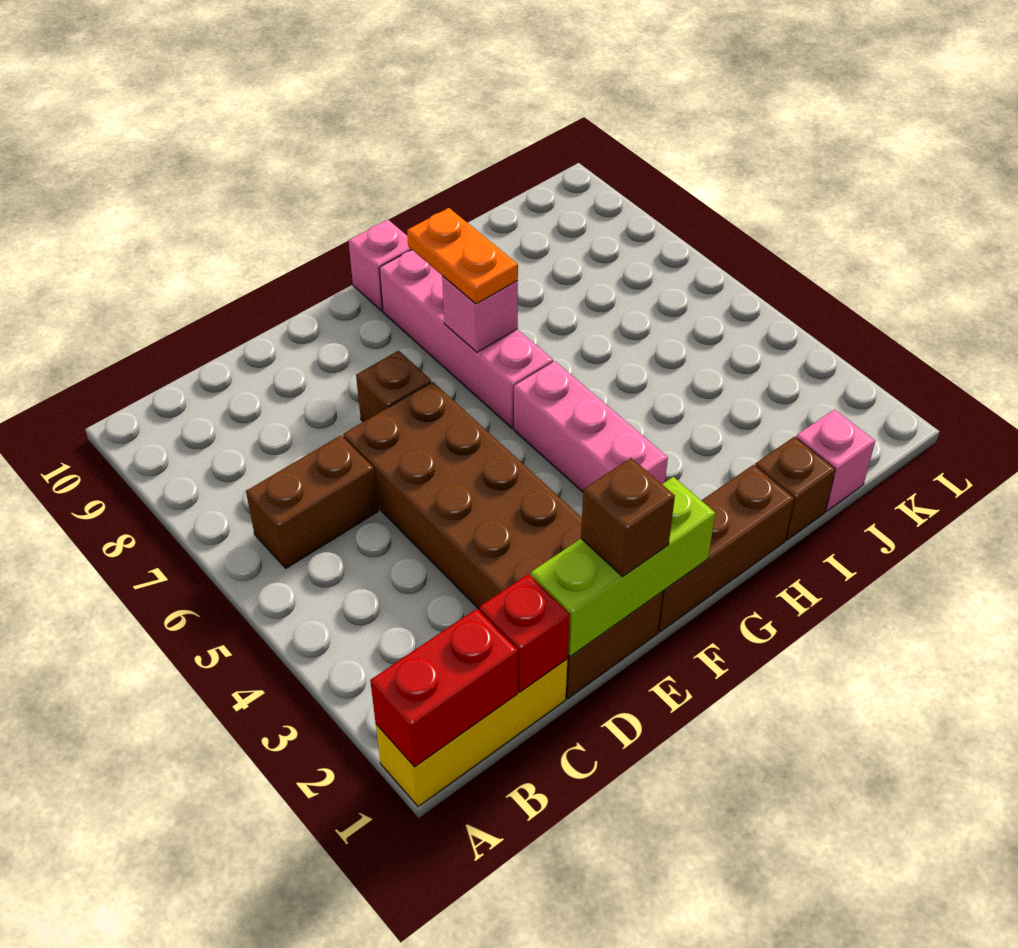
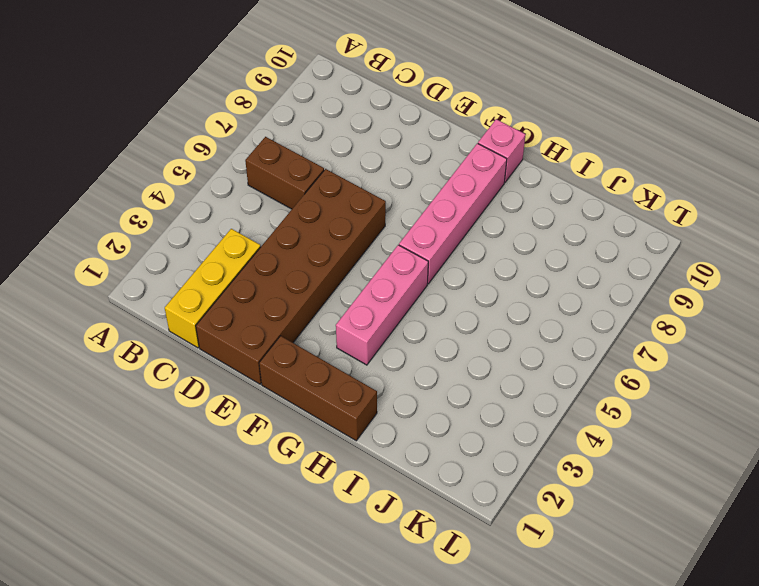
yellow brick C1:C3 level 1 -> yellow brick A1:C1 level 1
none -> brown brick E7 level 1
none -> brown brick I1 level 1
none -> pink brick J1 level 1

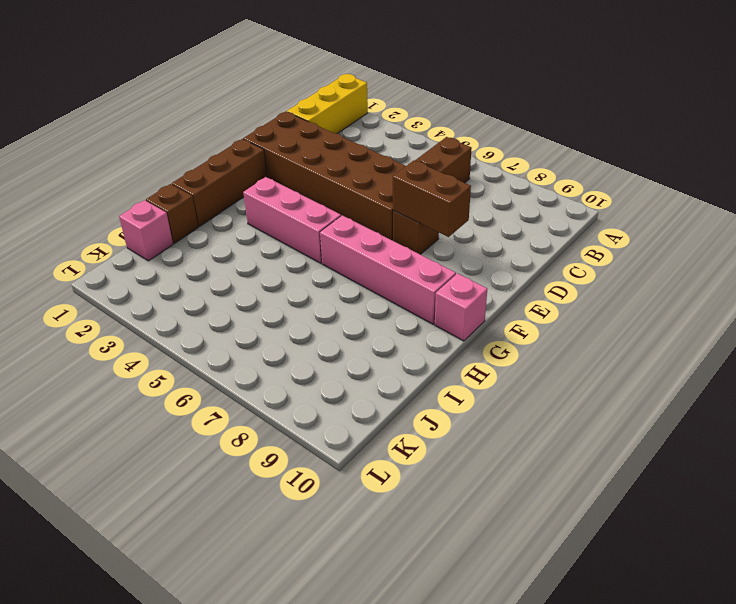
brown brick E7:E8 level 2 -> none
none -> red brick A1:B1 level 2
none -> red brick C1 level 2
none -> lime brick D1:F1 level 2

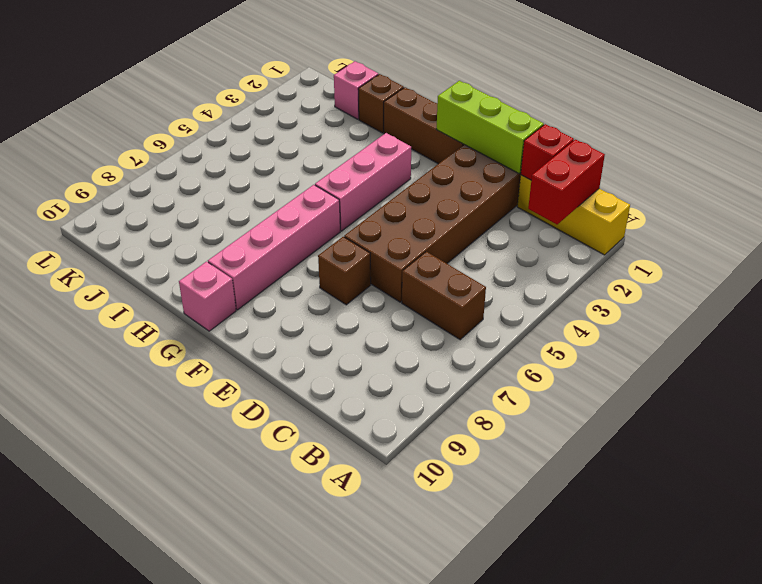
red brick B1:B2 level 2 -> red brick A1:B1 level 2
none -> pink brick G7 level 2
none -> brown brick E1 level 3
none -> orange plate G7:G8 level 3

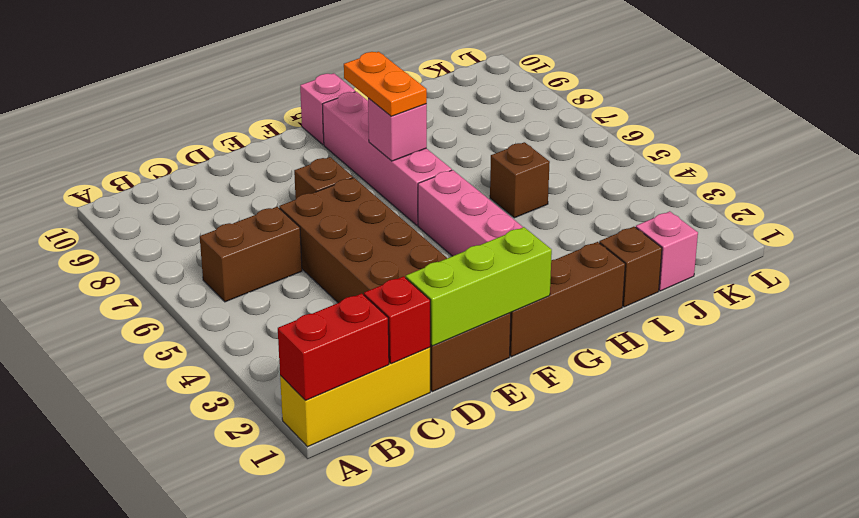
brown brick I5 level 1 -> brown brick E1 level 3

